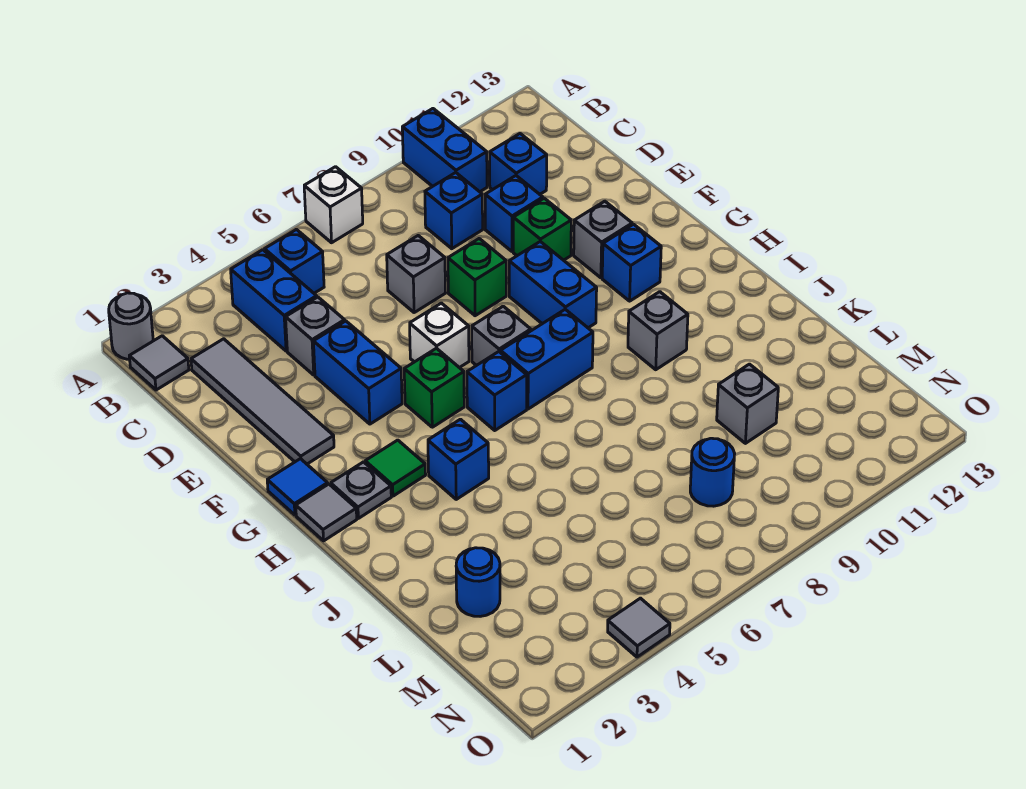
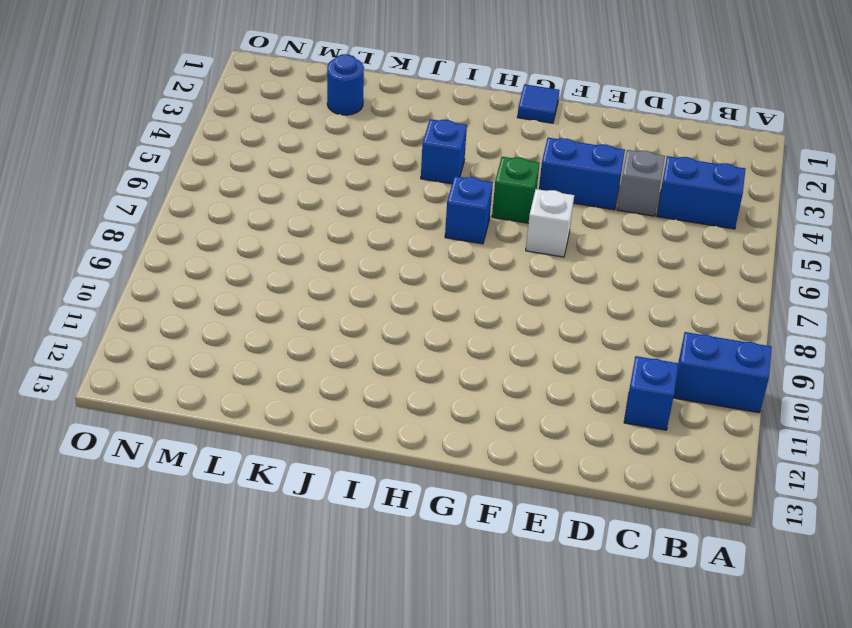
none -> grey round brick A1 level 1
none -> white brick A7 level 1
none -> grey tile B1 level 1
none -> blue brick B5 level 1

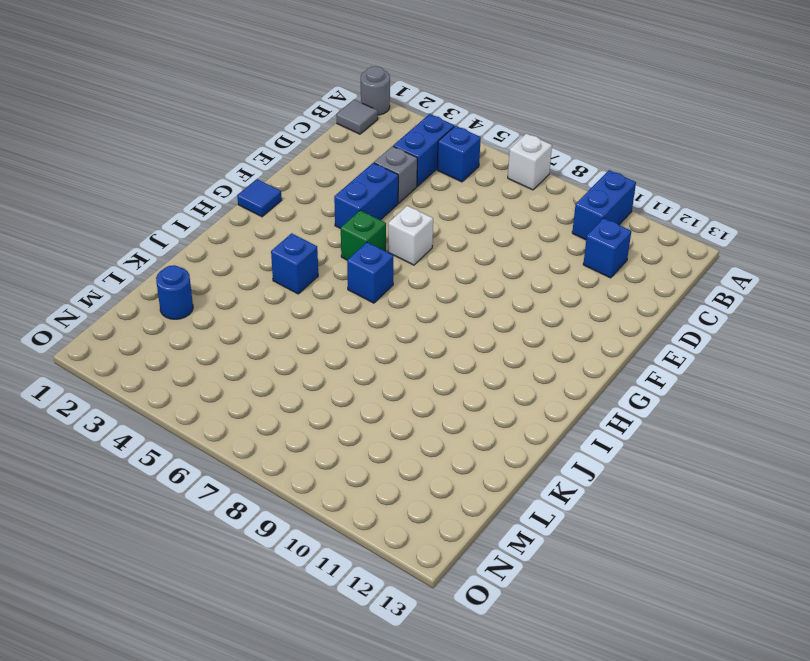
none -> grey tile C2:F2 level 1
none -> blue brick C9 level 1
none -> grey brick D7 level 1
none -> blue brick D10 level 1

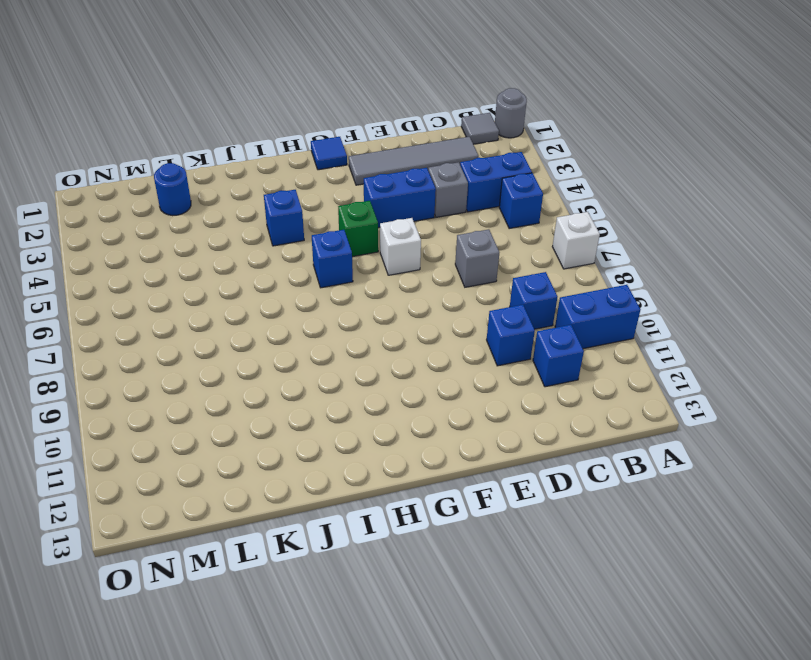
none -> green brick E8 level 1
none -> green brick E10 level 1
none -> blue brick F9:G9 level 1
none -> grey brick F11 level 1

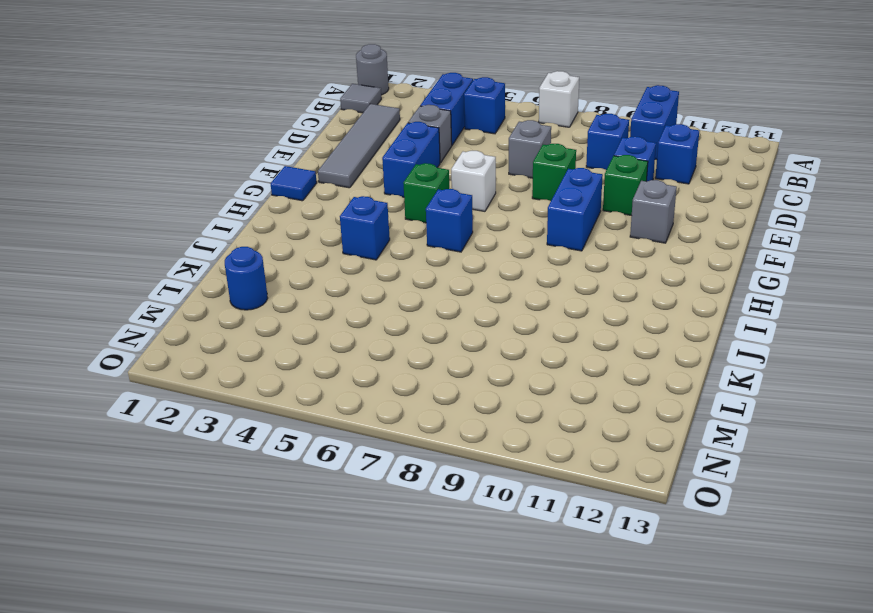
none -> grey brick G7 level 1
none -> blue brick G11 level 1
none -> grey tile H1 level 1
none -> grey plate H2 level 1

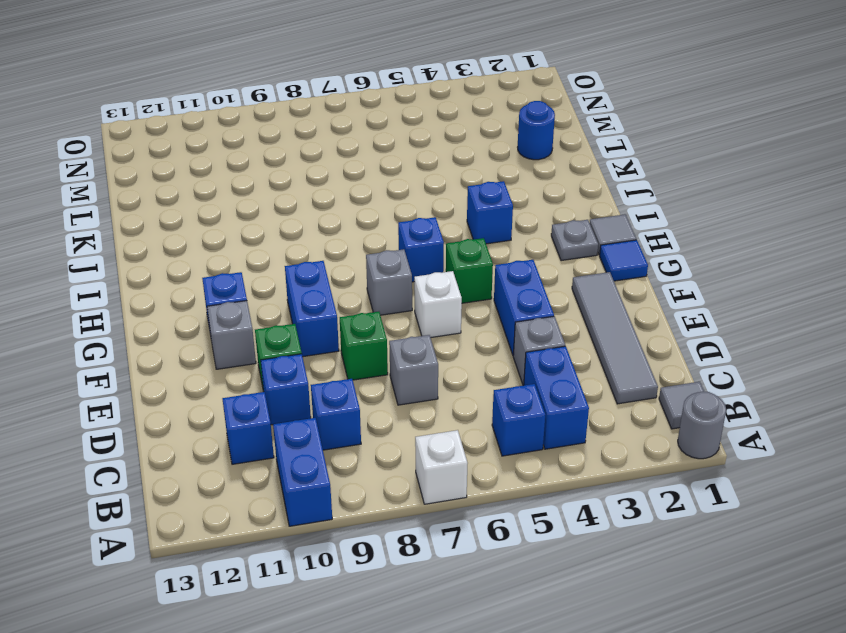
none -> green tile H3 level 1
none -> blue brick H7:H8 level 1
none -> grey brick I10 level 1
none -> grey brick L10 level 1

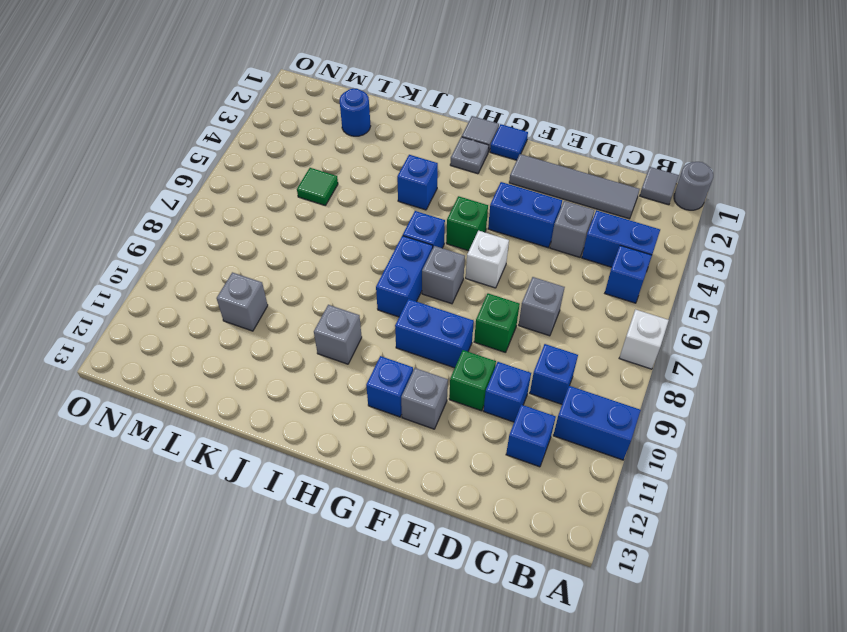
green tile L5 level 1 -> green tile H3 level 1
none -> blue round brick M8 level 1
none -> grey tile O4 level 1

